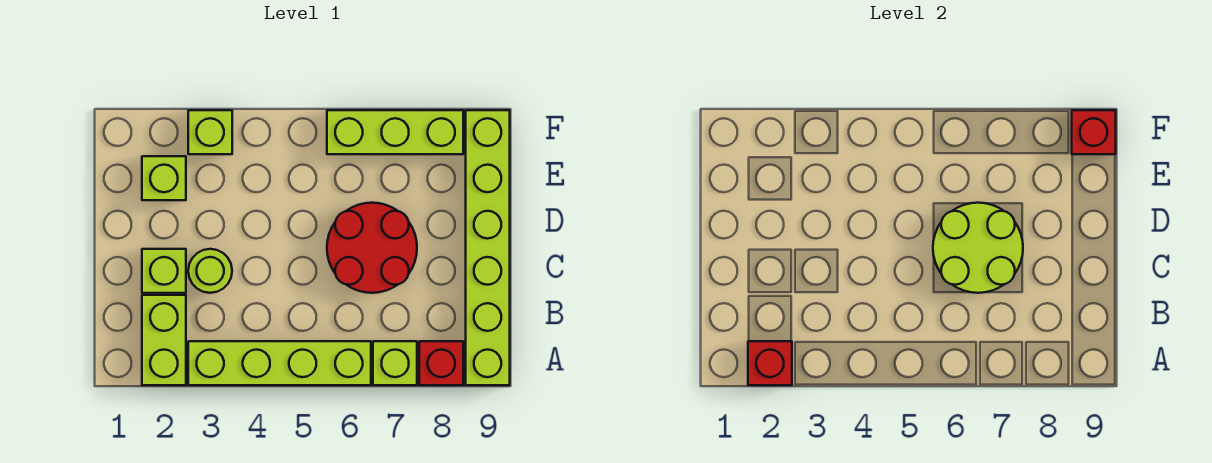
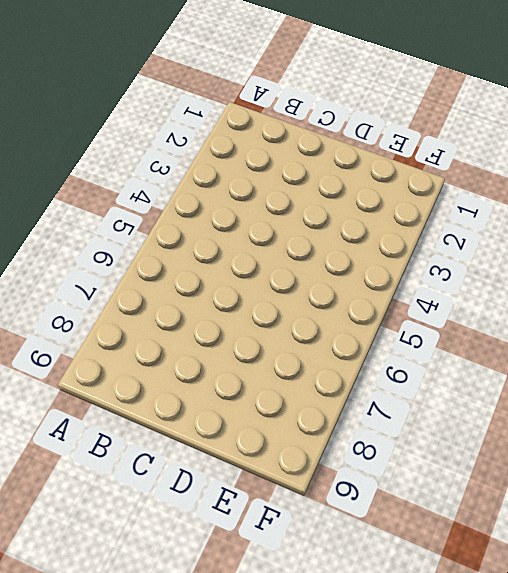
none -> lime brick A2:B2 level 1
none -> lime brick A3:A6 level 1
none -> lime brick A7 level 1

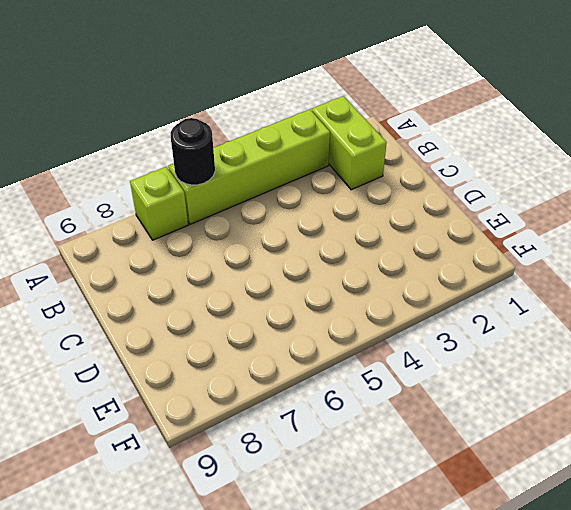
black round brick A6 level 2 -> none
none -> red brick A8 level 1
none -> lime brick A9:F9 level 1
none -> lime brick C2 level 1

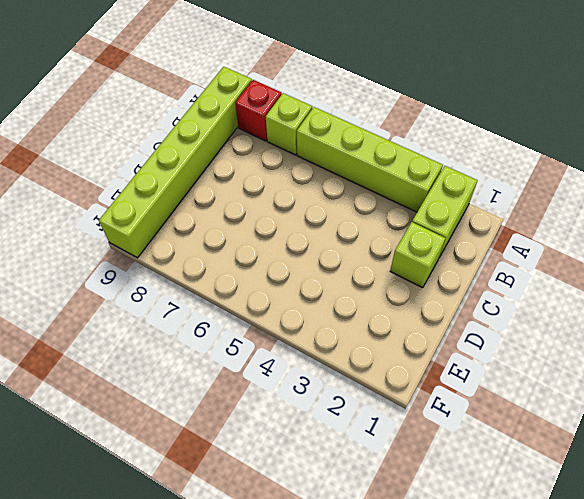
none -> lime round brick C3 level 1
none -> red round brick C6:D7 level 1
none -> lime brick E2 level 1

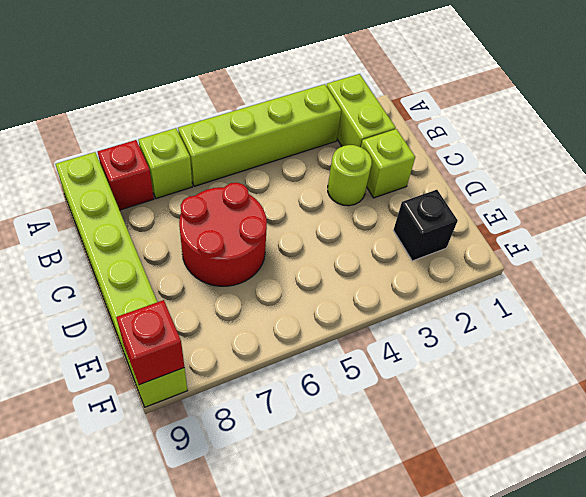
black brick E2 level 1 -> lime brick E2 level 1
none -> lime brick F3 level 1
none -> lime brick F6:F8 level 1
none -> red brick A2 level 2

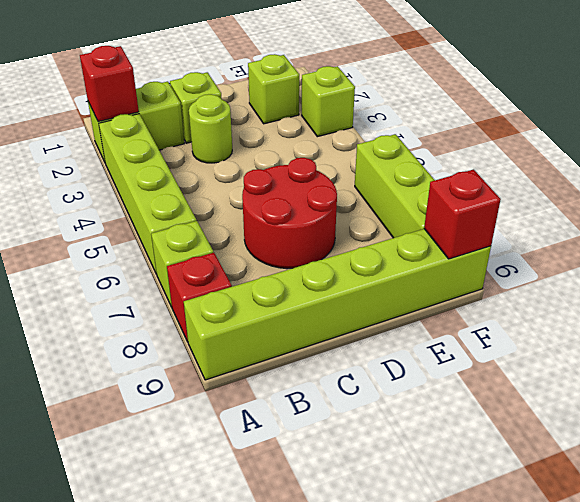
none -> lime round brick C6:D7 level 2

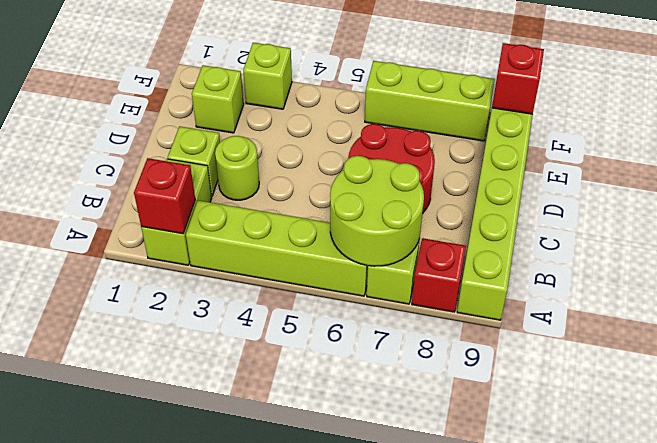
lime round brick A6:B7 level 2 -> lime round brick C6:D7 level 2

